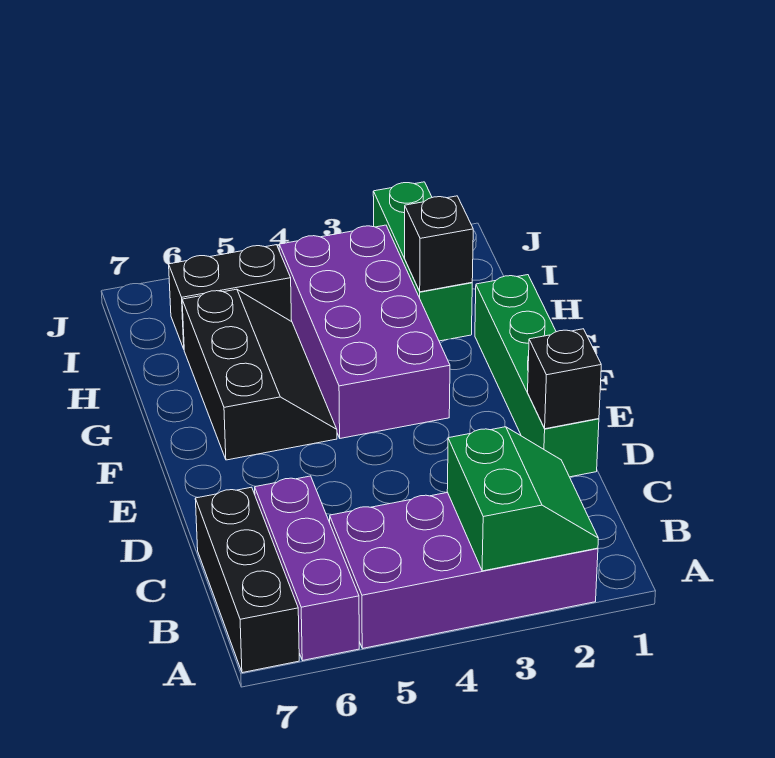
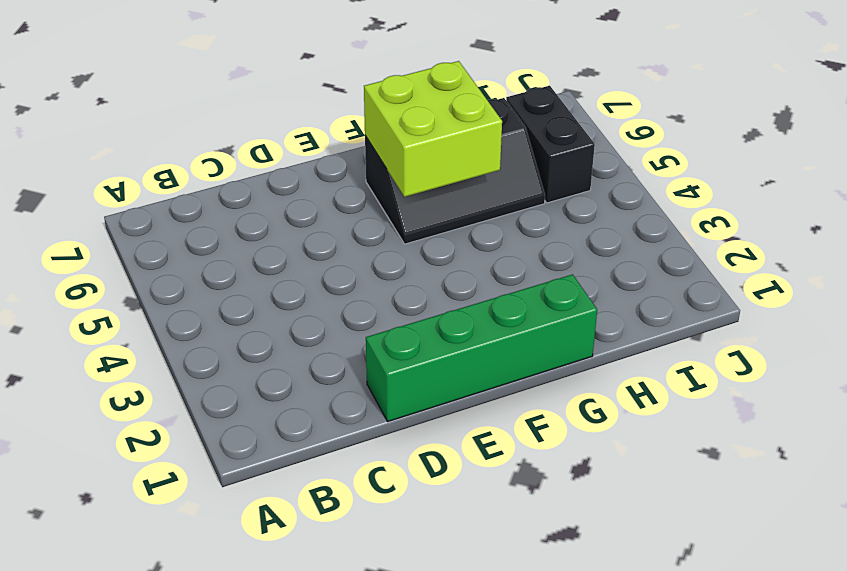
lime brick F5:G6 level 2 -> none
none -> purple brick A2:B5 level 1
none -> purple brick A6:C6 level 1

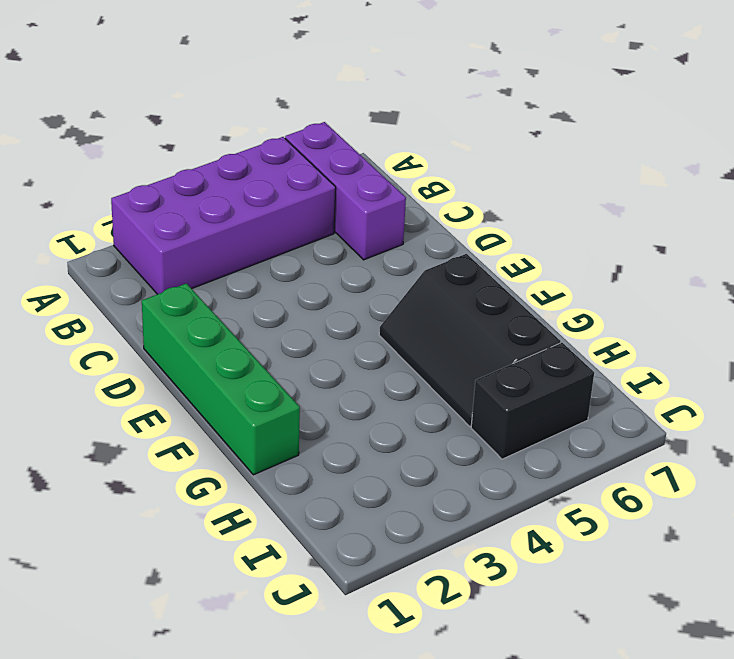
none -> black brick A7:C7 level 1
none -> purple brick F3:I4 level 1

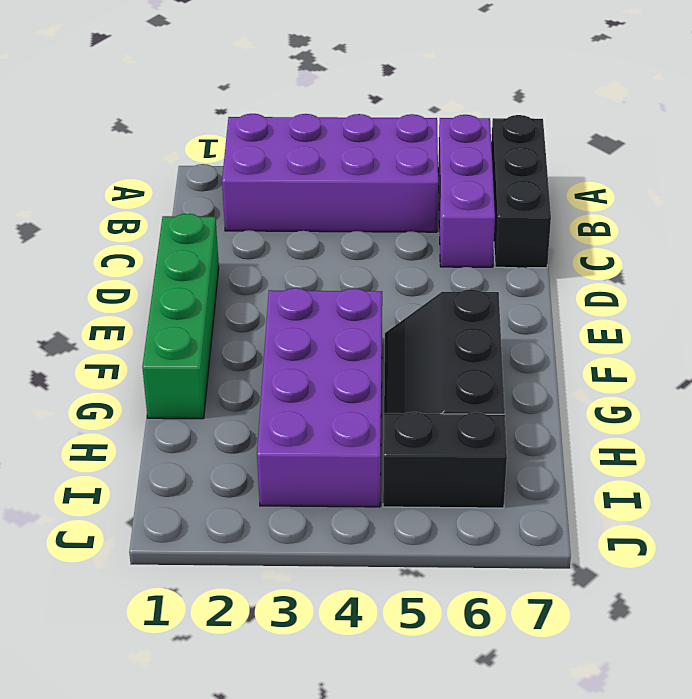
none -> green brick H2:J2 level 1
none -> green slope A2:B3 level 2 top 3

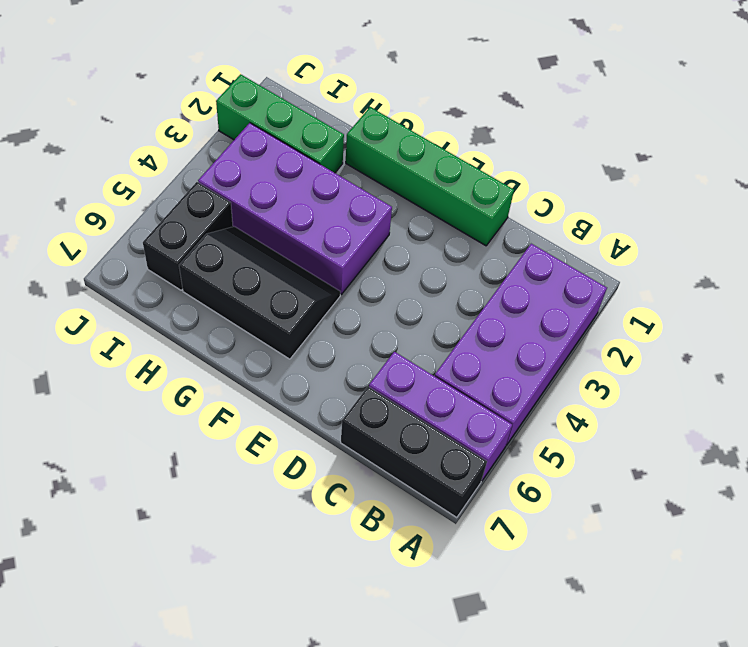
none -> green slope A2:B3 level 2 top 3
none -> black brick D1 level 2

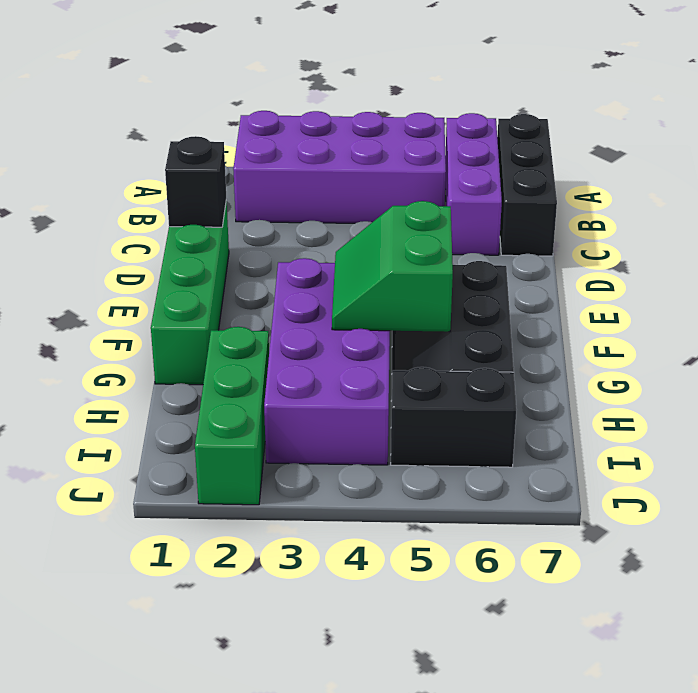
green slope F4:G5 level 2 top 5 -> green slope A2:B3 level 2 top 3
none -> black brick H2 level 2

